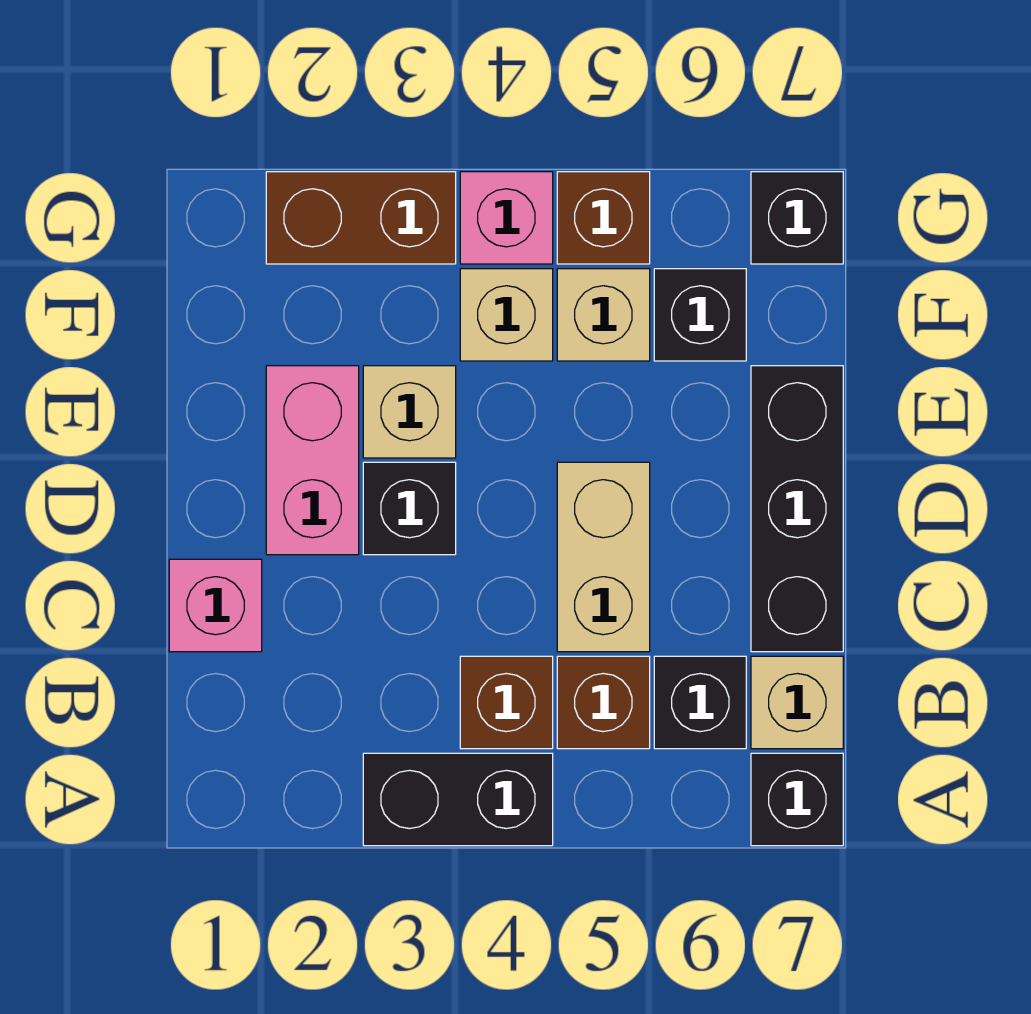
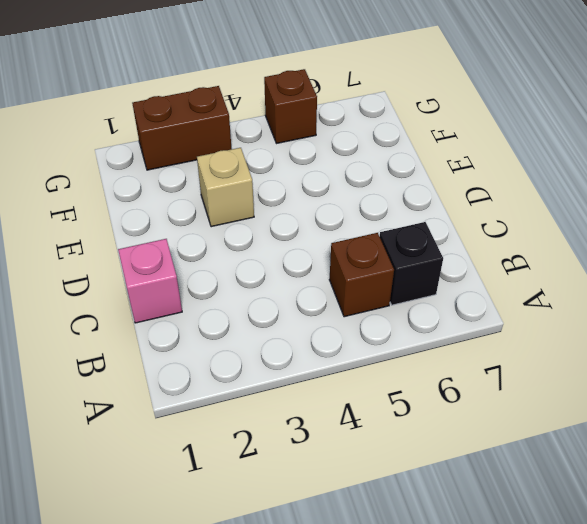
none -> black brick A3:A4 level 1
none -> black brick A7 level 1
none -> brown brick B4 level 1

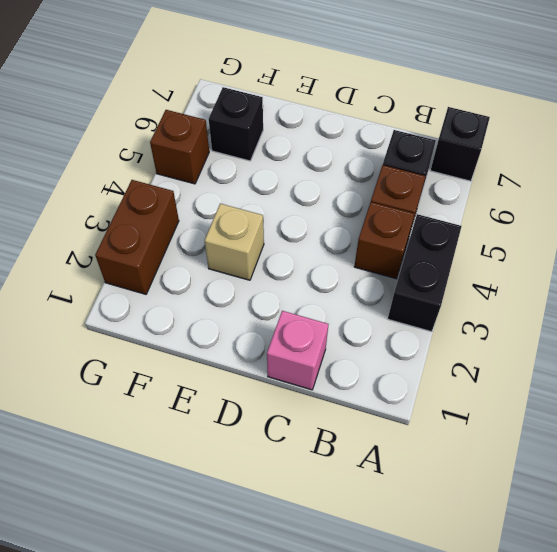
none -> tan brick B7 level 1
none -> tan brick C5:D5 level 1
none -> black brick C7:E7 level 1

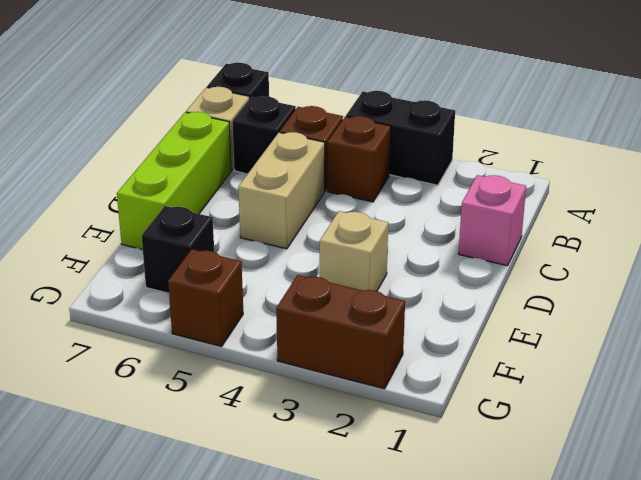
lime brick C7:E7 level 1 -> black brick C7:E7 level 1
none -> pink brick D2:E2 level 1
none -> black brick D3 level 1
none -> tan brick F4 level 1

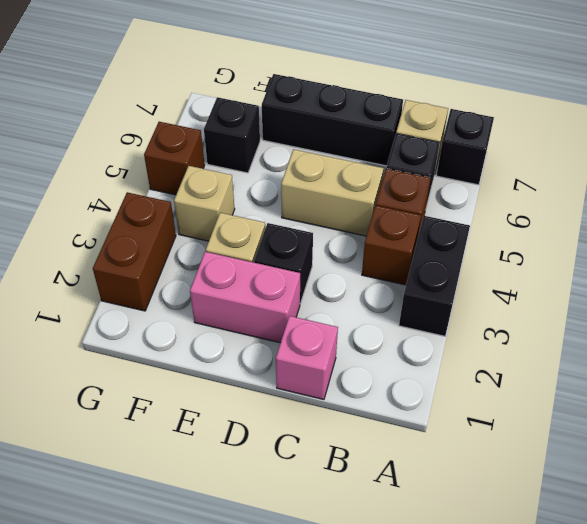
none -> tan brick F5 level 1
none -> pink brick G4 level 1
none -> black brick G7 level 1

